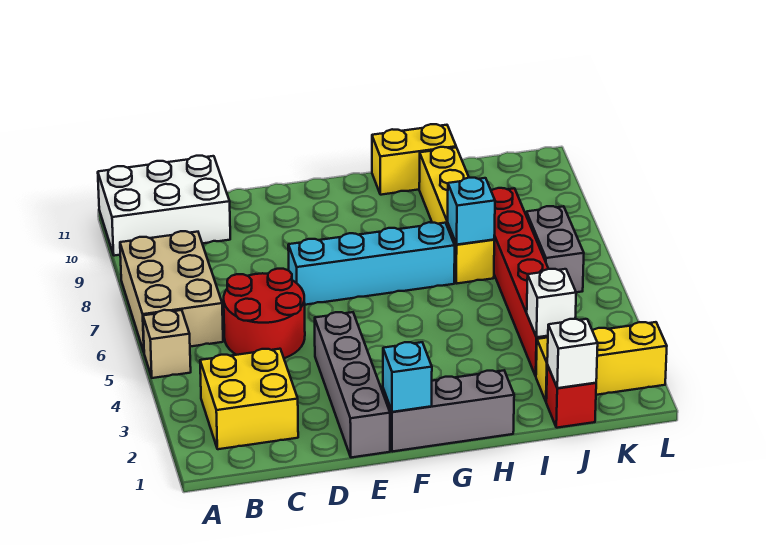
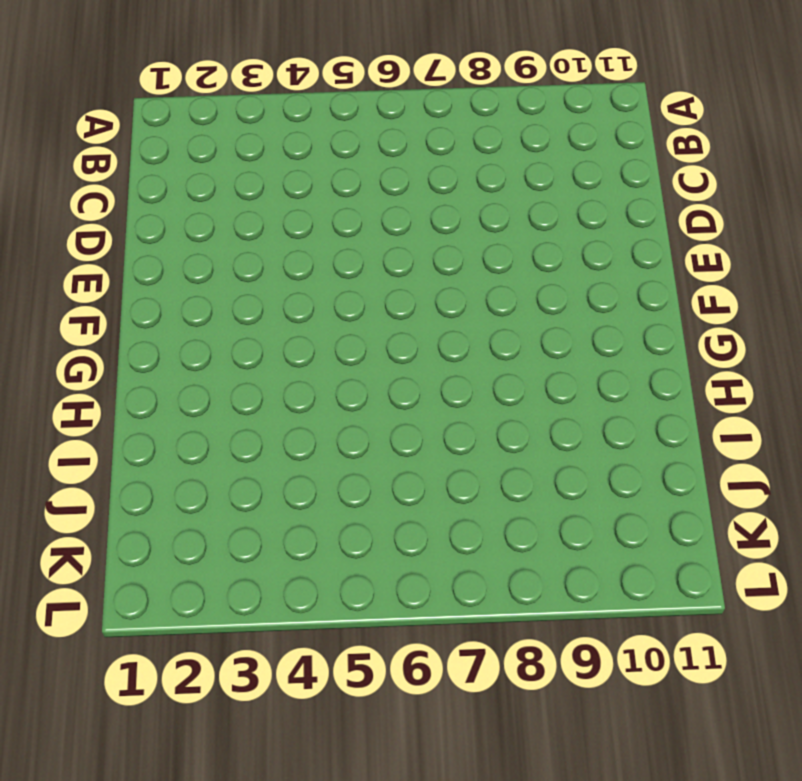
none -> tan brick A5 level 1
none -> tan brick A6:B8 level 1
none -> white brick A10:C11 level 1

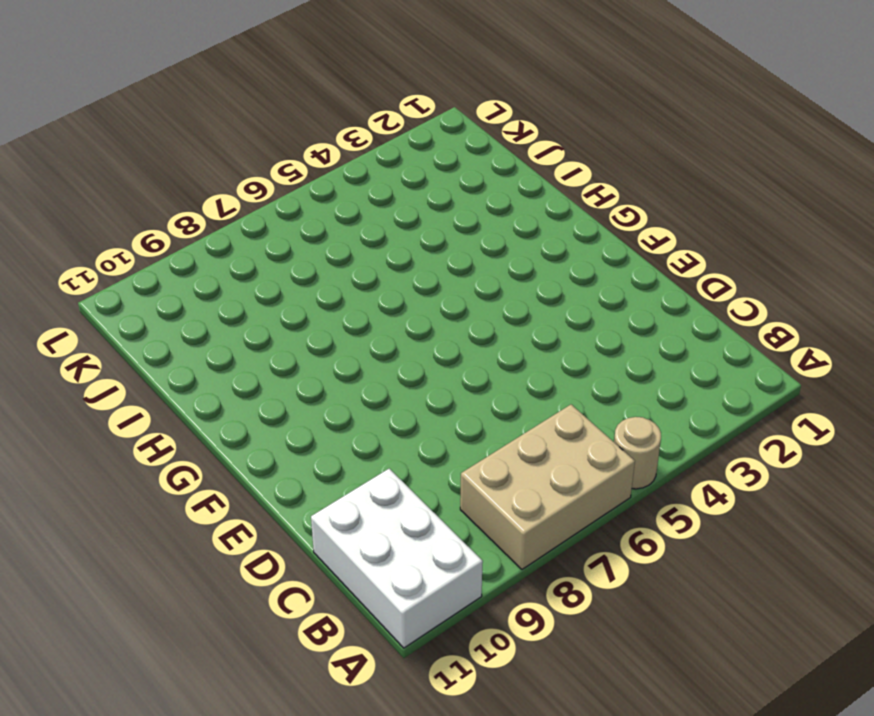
tan round brick A5 level 1 -> tan brick A5 level 1
none -> yellow brick B2:C3 level 1
none -> red round brick C5:D6 level 1
none -> grey brick E1:E4 level 1

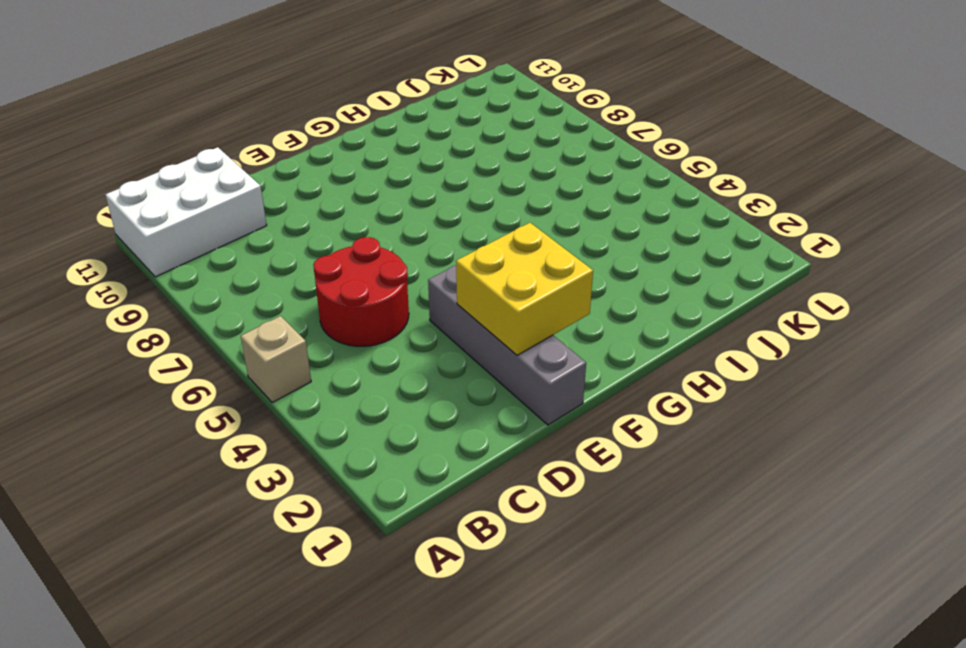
yellow brick E2:F3 level 2 -> yellow brick B2:C3 level 1
none -> tan brick A6:B8 level 1
none -> cyan brick E7:H7 level 1
none -> grey brick F1:H1 level 1

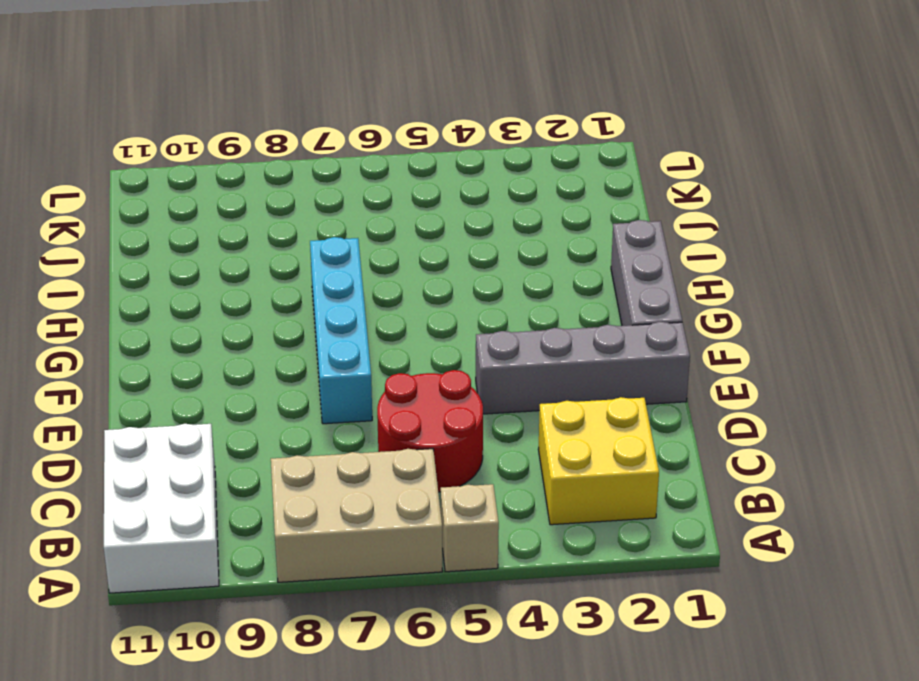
none -> yellow brick H11:I11 level 1
none -> yellow brick I7:I10 level 1
none -> red brick J1 level 1

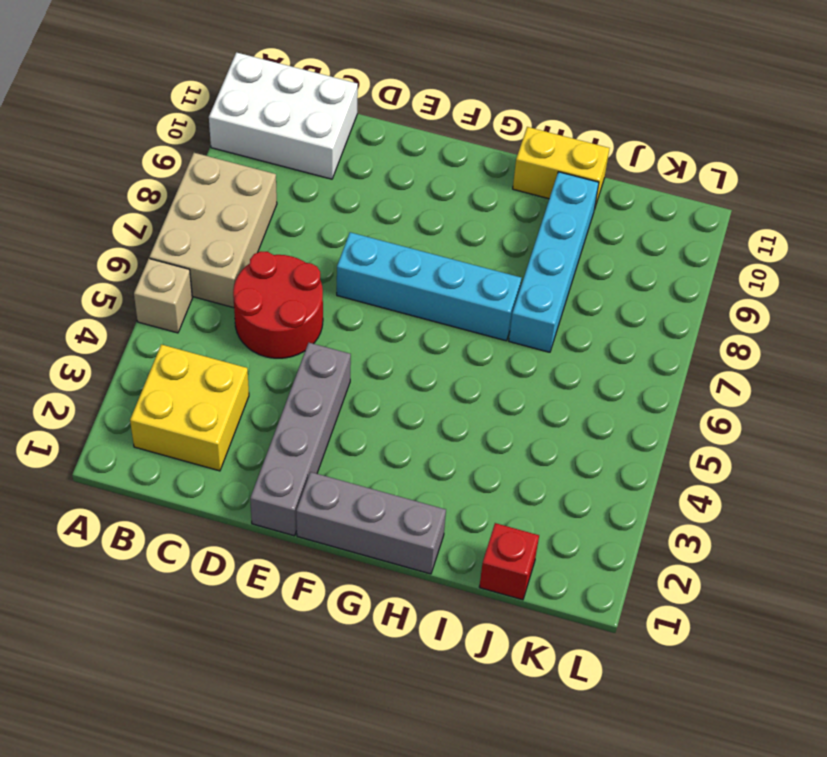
cyan brick I7:I10 level 1 -> yellow brick I7:I10 level 1
none -> yellow brick J2:L2 level 1
none -> red brick J3:J8 level 1
none -> grey brick K6:K7 level 1

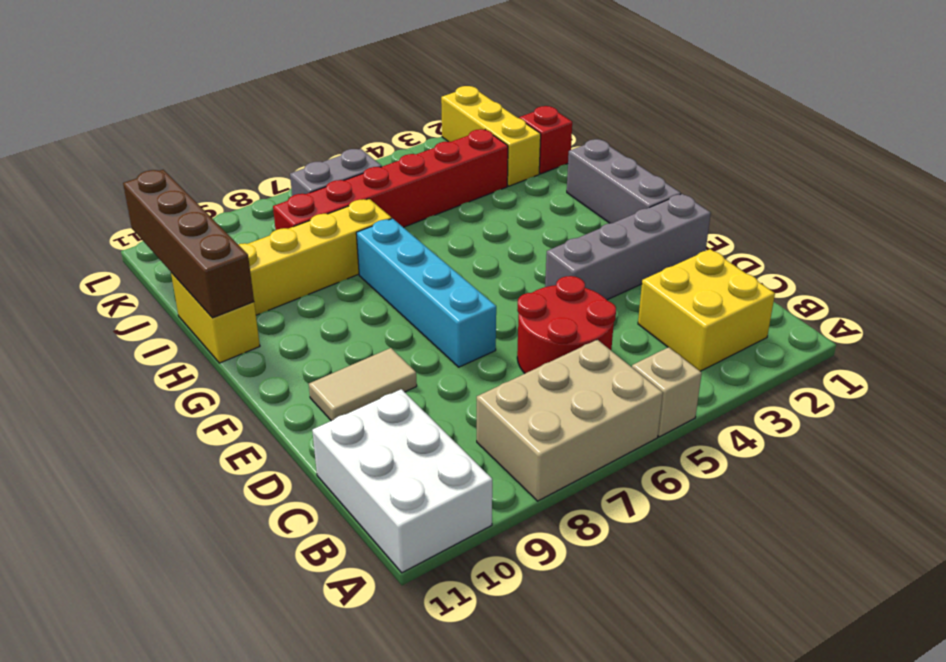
tan tile E9:E10 level 1 -> none
brown brick H11:K11 level 2 -> none
none -> cyan brick F1 level 2
none -> cyan brick I7 level 2
none -> white brick J1 level 2

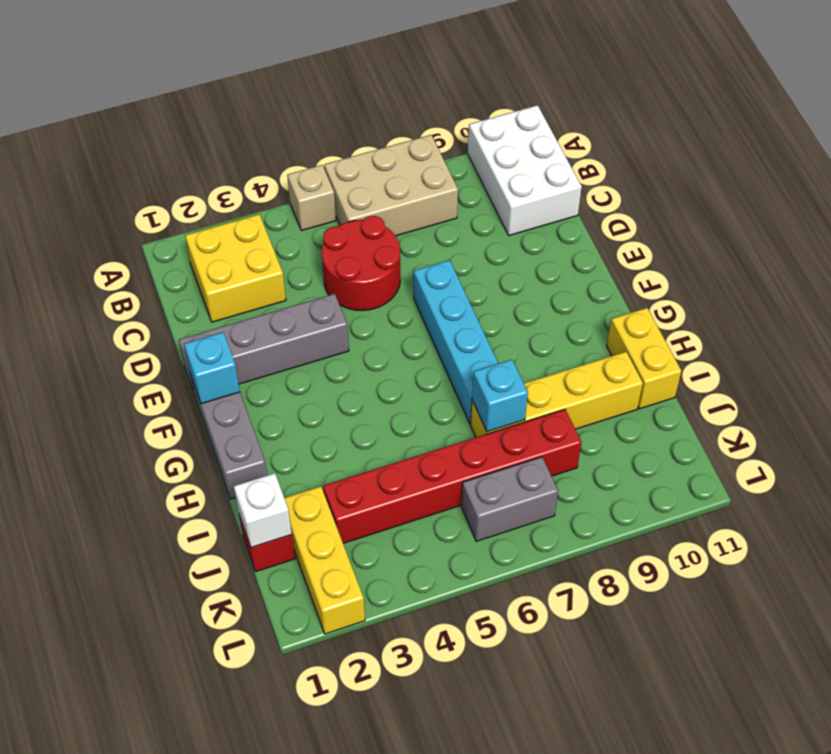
none -> white brick J3 level 2

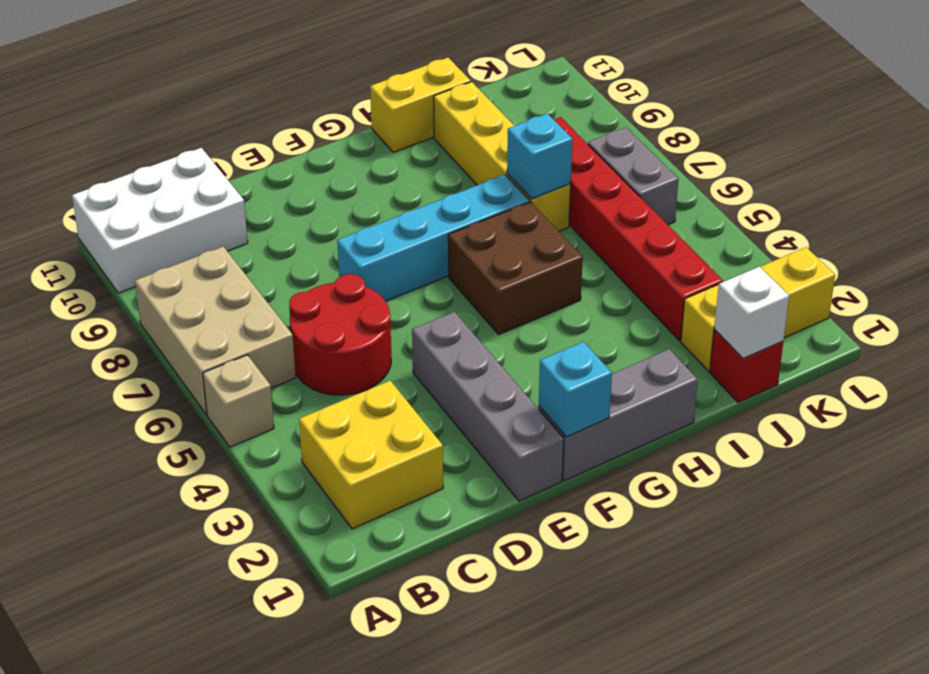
brown brick G5:H6 level 1 -> none
none -> white brick J3 level 2

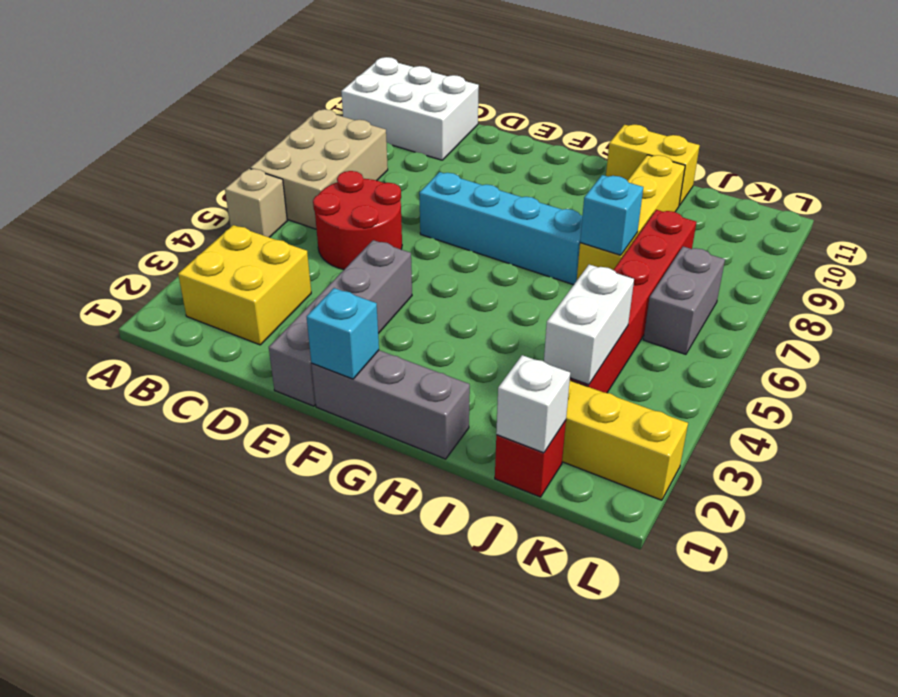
white brick J3:J4 level 2 -> white brick J3 level 2

